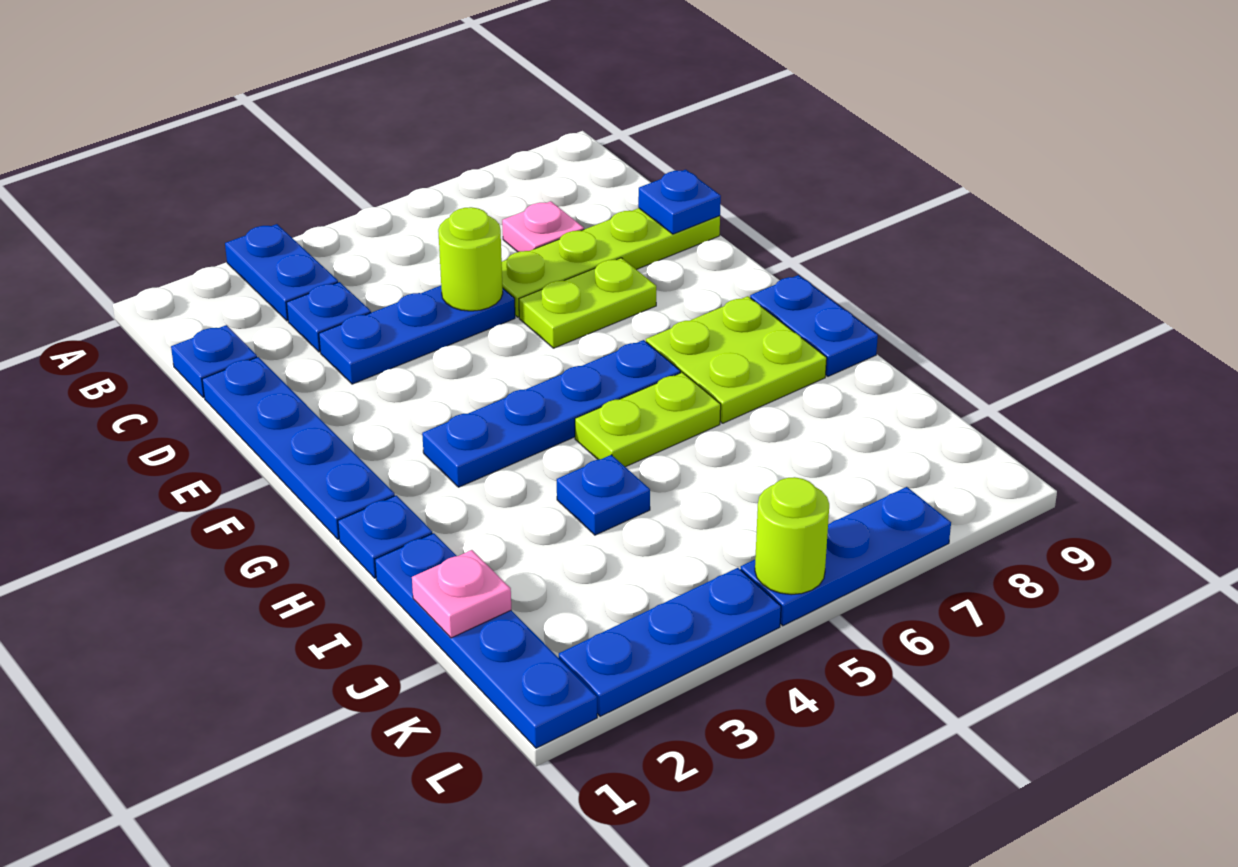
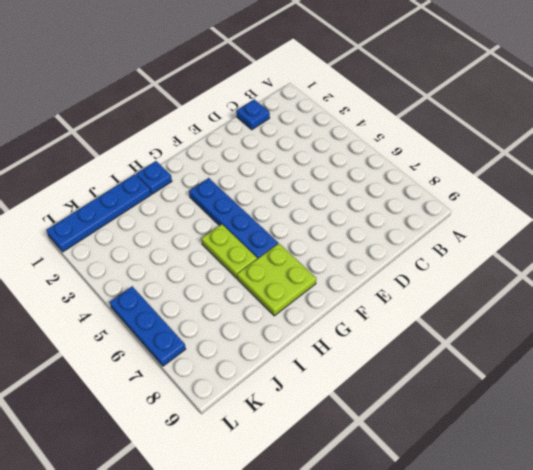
none -> blue plate A3:B3 level 1
none -> blue plate C3 level 1
none -> pink plate C7 level 1

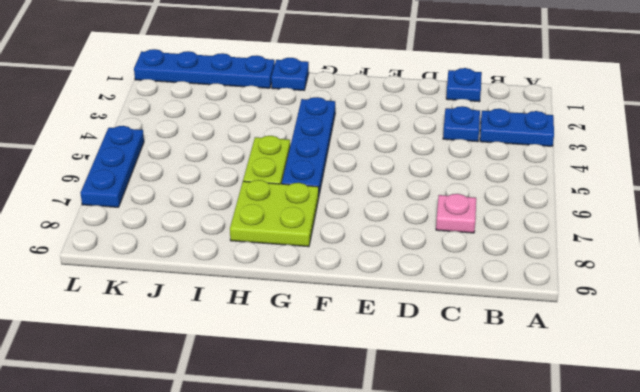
none -> blue plate D1:G1 level 1
none -> blue plate D3:D5 level 1
none -> lime plate D6:D9 level 1

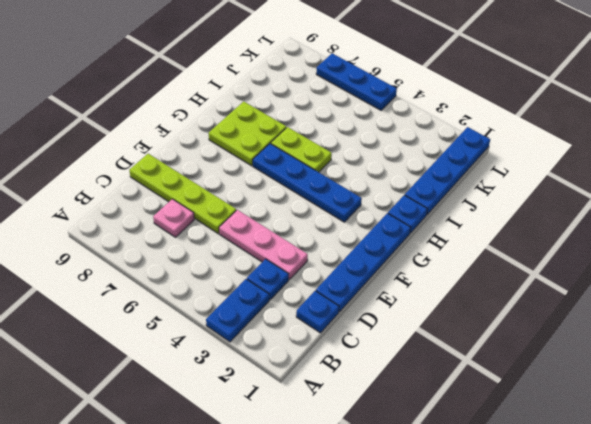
pink plate D3:D5 level 1 -> blue plate D3:D5 level 1
none -> lime plate E6:E7 level 1
none -> blue plate G9:H9 level 1
none -> blue plate I4 level 1

